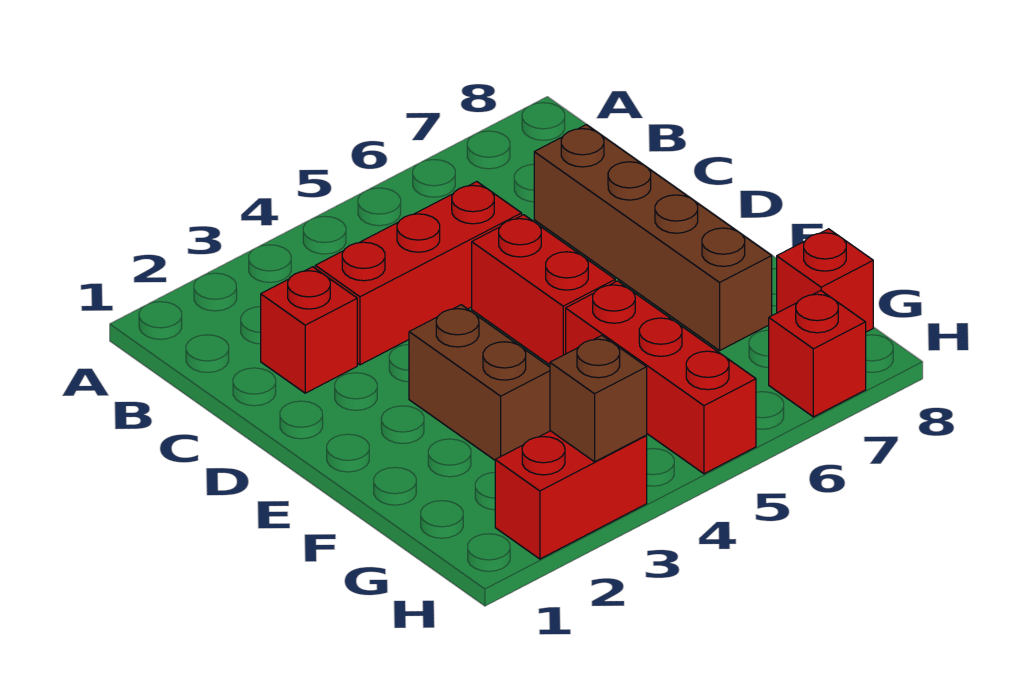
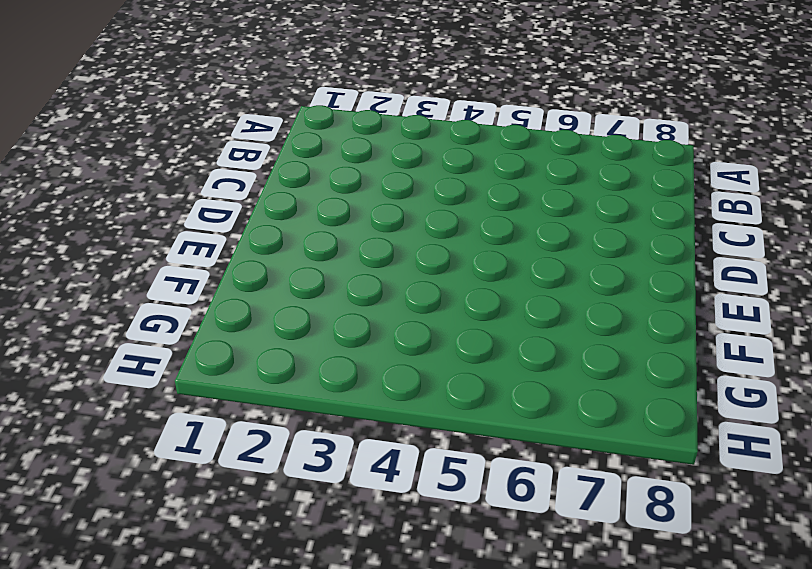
none -> red brick C2 level 1
none -> red brick C3:C5 level 1

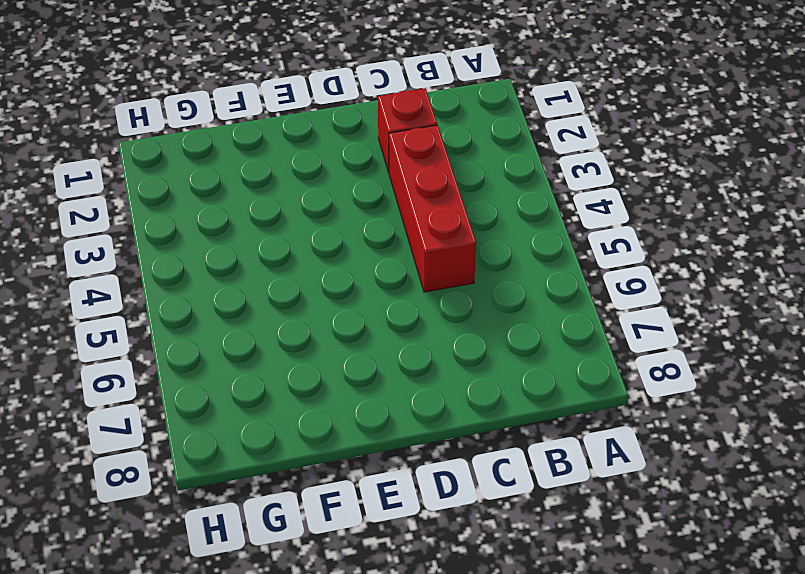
none -> brown brick C7:F7 level 1
none -> red brick D5:E5 level 1

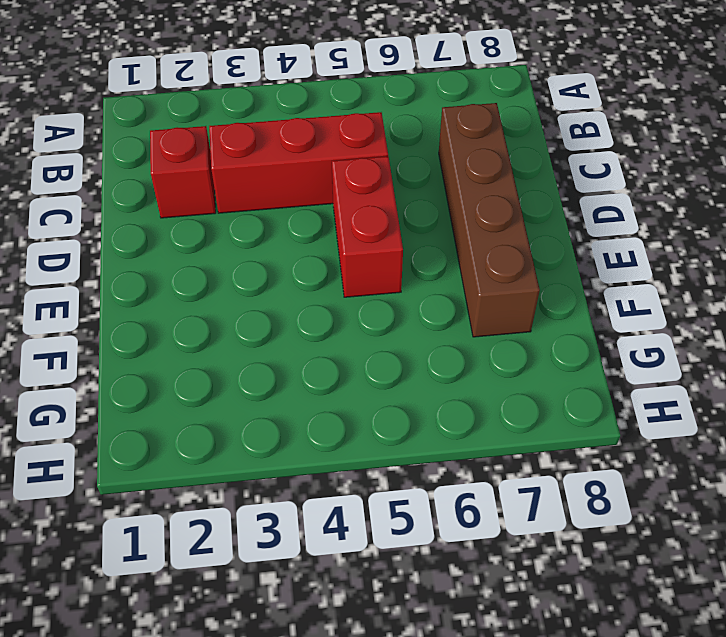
none -> brown brick E3:F3 level 1
none -> red brick F5:H5 level 1

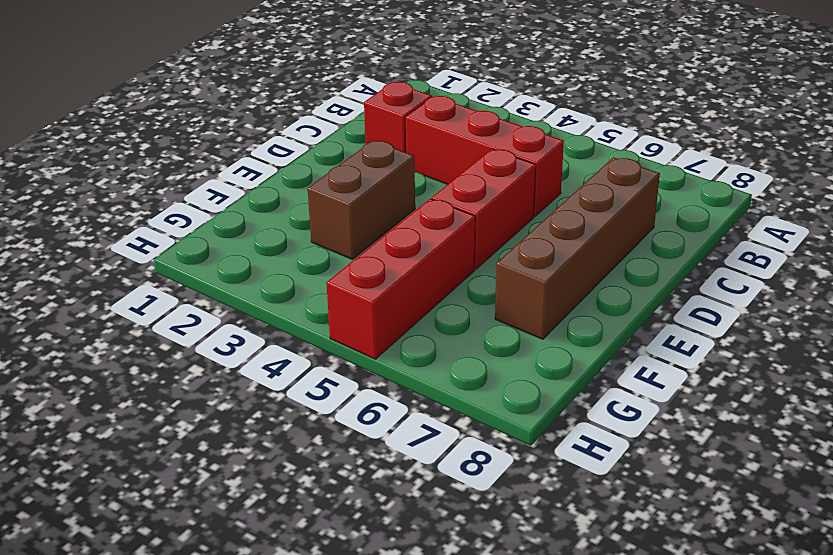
none -> red brick G8 level 1
none -> red brick H2:H3 level 1

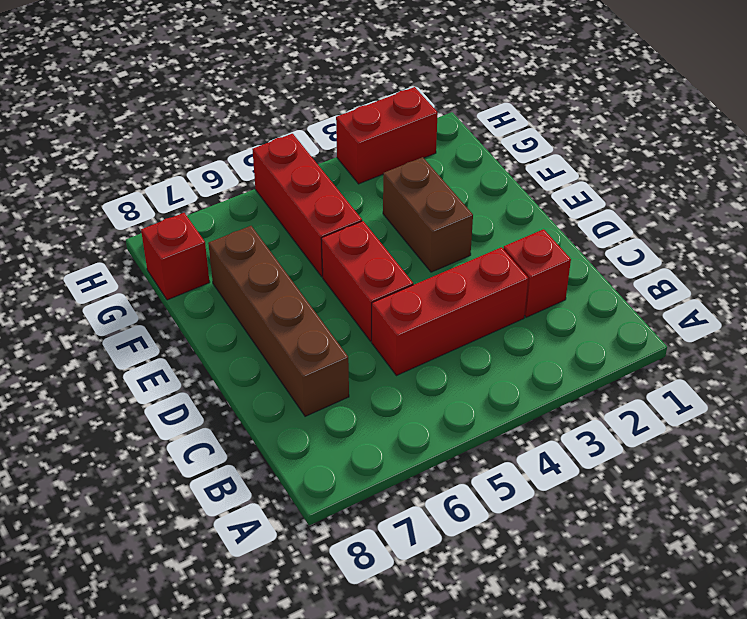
none -> red brick H7 level 1
none -> brown brick H3 level 2

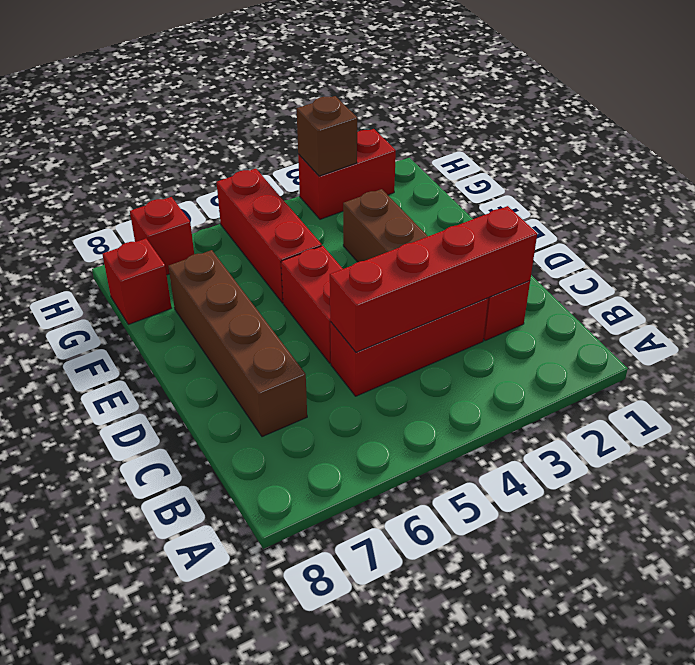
red brick C2:C5 level 2 -> none

